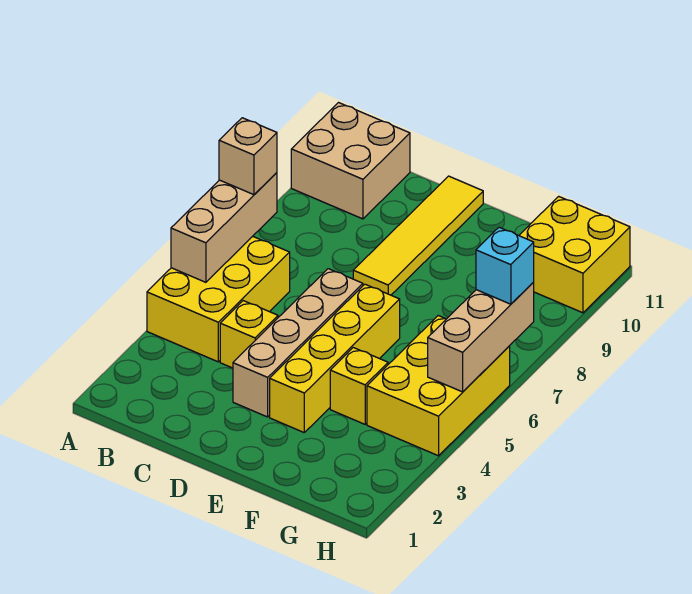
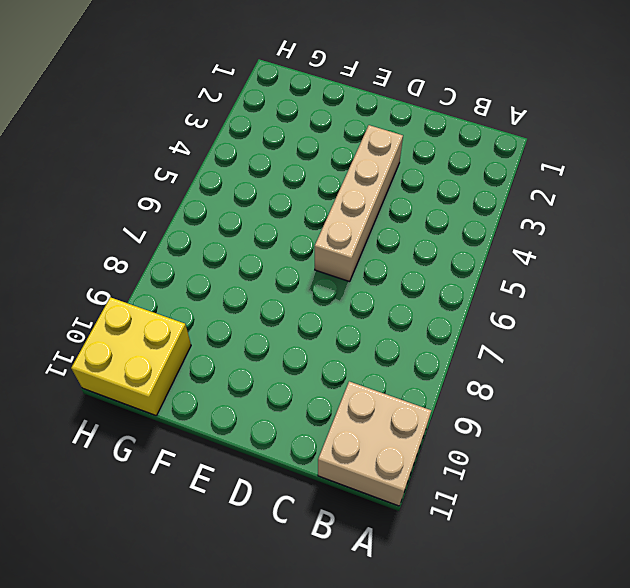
none -> yellow brick A4:B6 level 1
none -> yellow brick C4 level 1
none -> yellow tile D8:D11 level 1

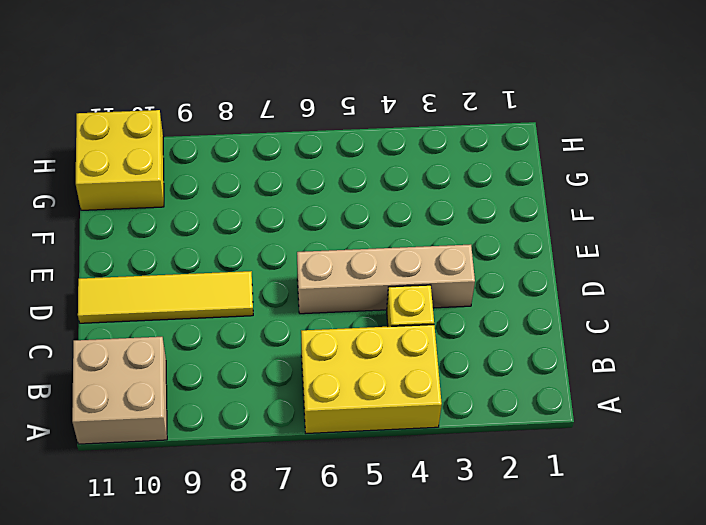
none -> yellow brick E3:E6 level 1
none -> yellow brick F4 level 1
none -> yellow brick G4:H6 level 1

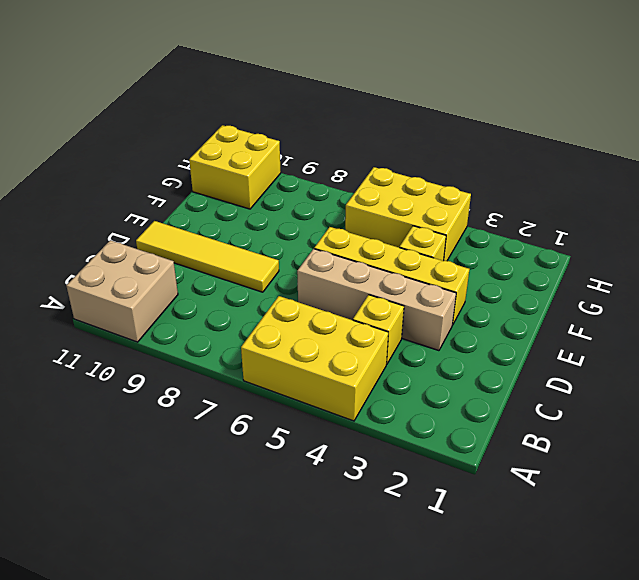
none -> tan brick A5:A7 level 2
none -> tan brick H5:H7 level 2
none -> tan brick A7 level 3

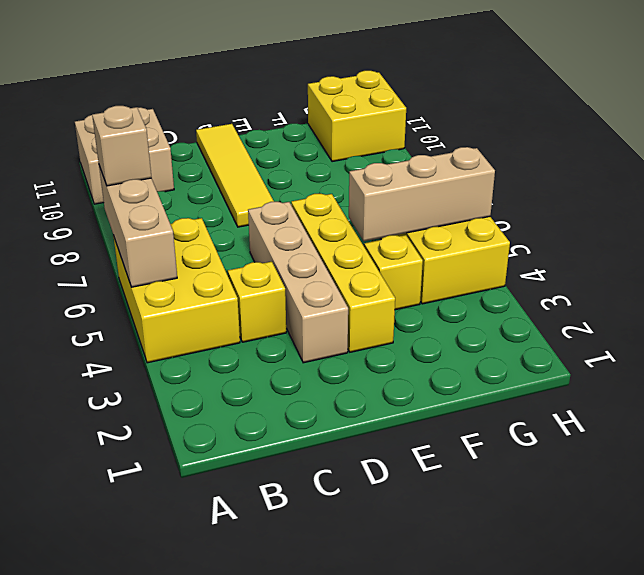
tan brick F5:H5 level 2 -> tan brick H5:H7 level 2
none -> cyan brick H7 level 3

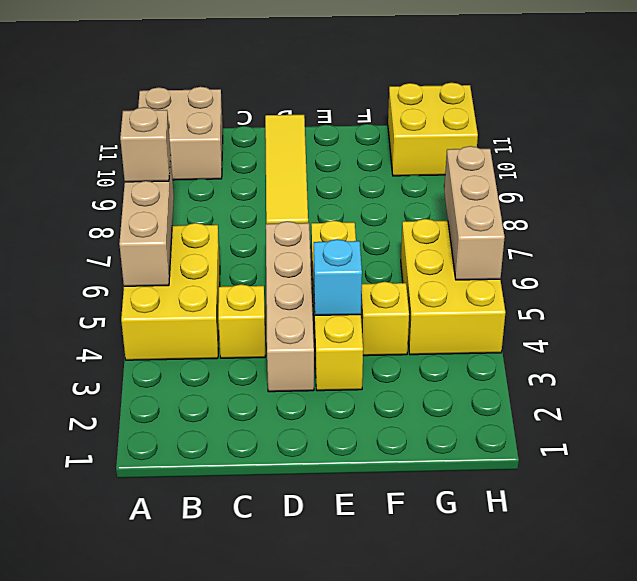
cyan brick E4 level 2 -> cyan brick H7 level 3

